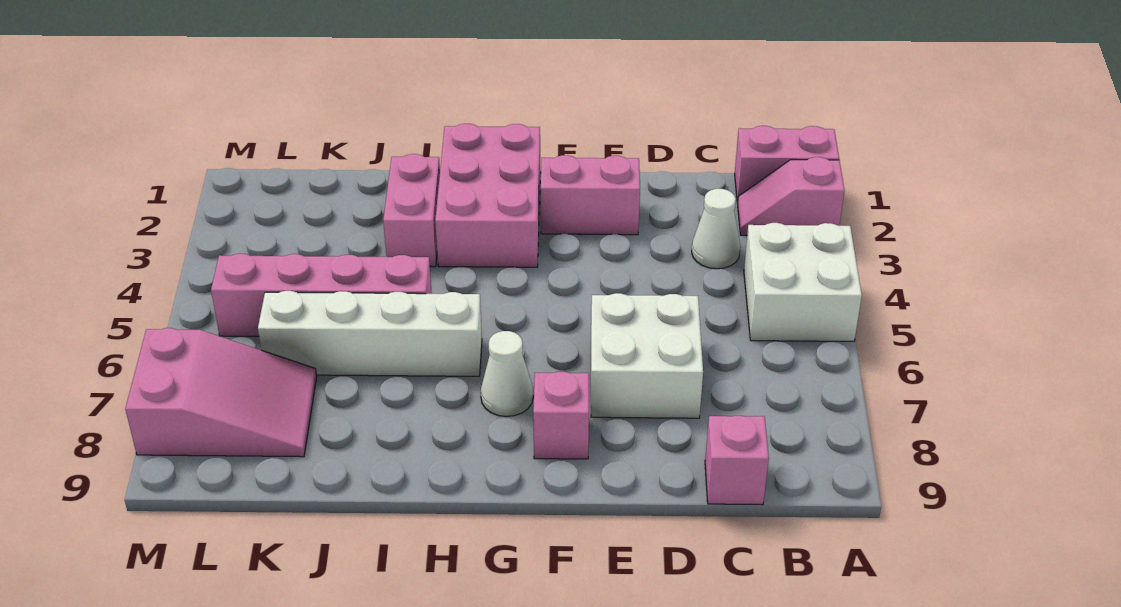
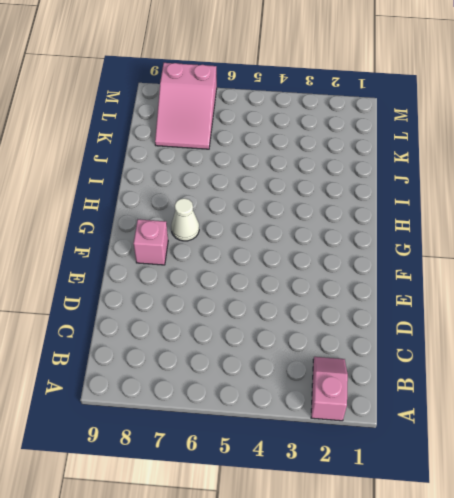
none -> pink brick A1:B1 level 1
none -> white brick A4:B5 level 1
none -> white cone C3 level 1

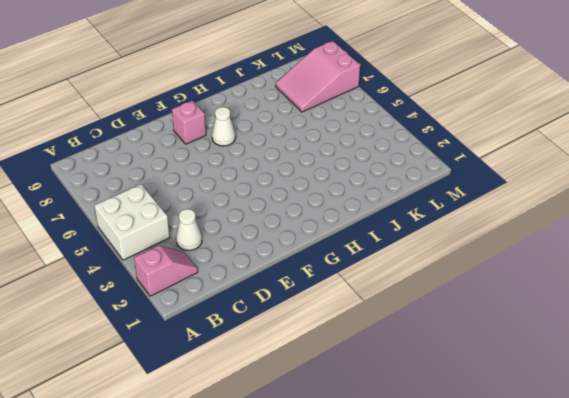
none -> pink brick A1:B1 level 1
none -> pink brick C9 level 1
none -> white brick D6:E7 level 1

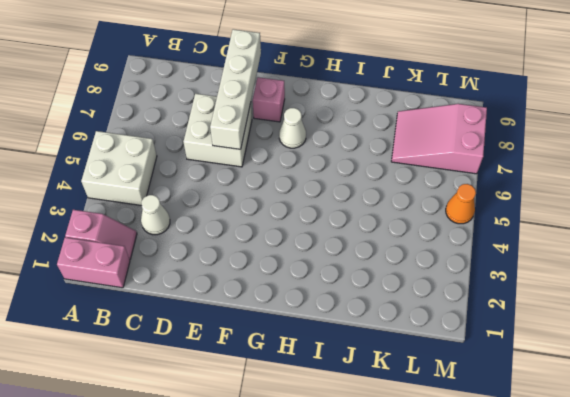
white brick E6:E9 level 2 -> white brick H6:K6 level 1
orange cone M5 level 1 -> none
none -> pink brick C9 level 1
none -> pink brick E2:F2 level 1
none -> pink brick G1:H3 level 1

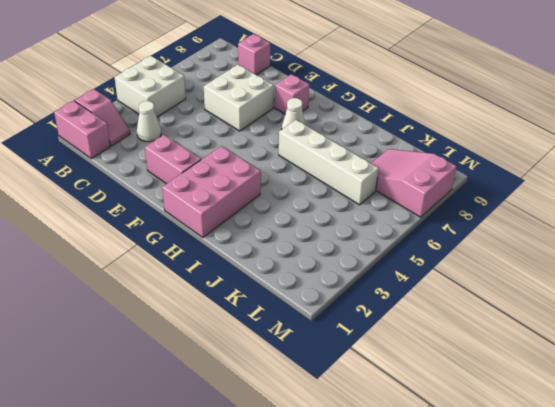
none -> pink brick I2:I3 level 1
none -> pink brick I5:L5 level 1

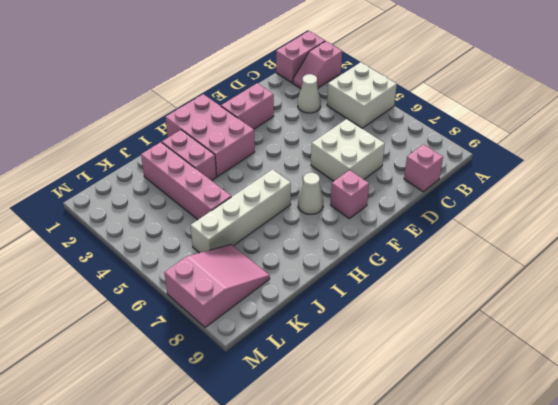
pink brick J2:J5 level 1 -> pink brick I5:L5 level 1

